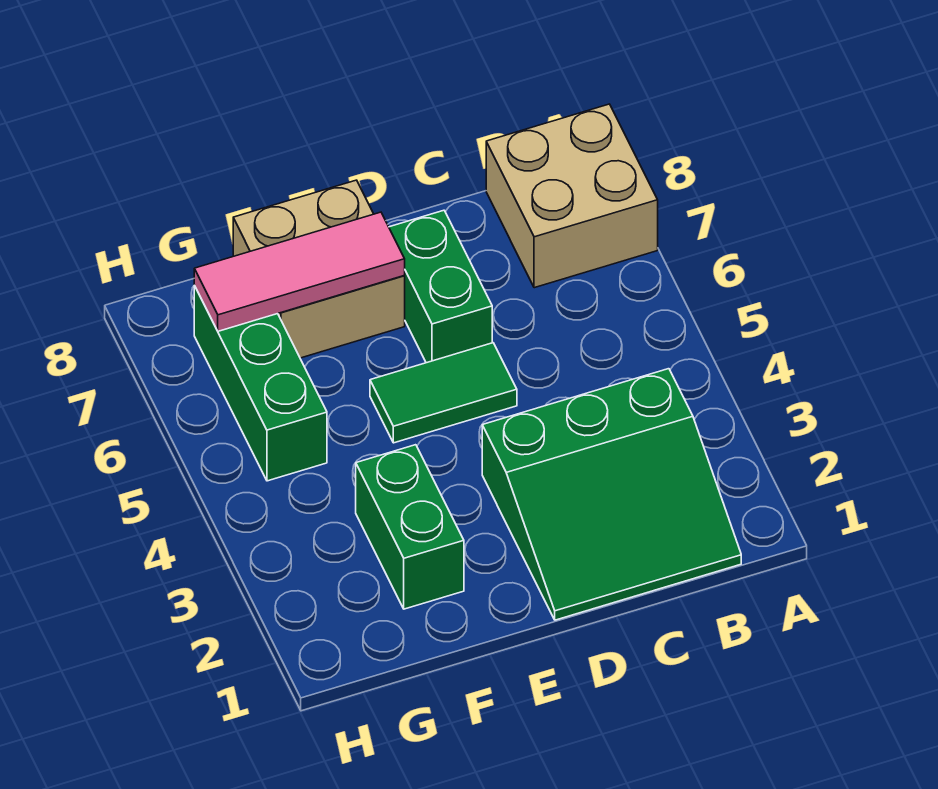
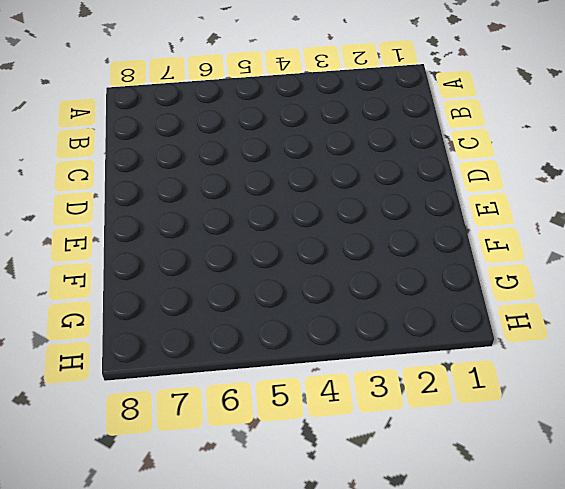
none -> tan brick A7:B8 level 1
none -> green slope B1:D3 level 1 top 3

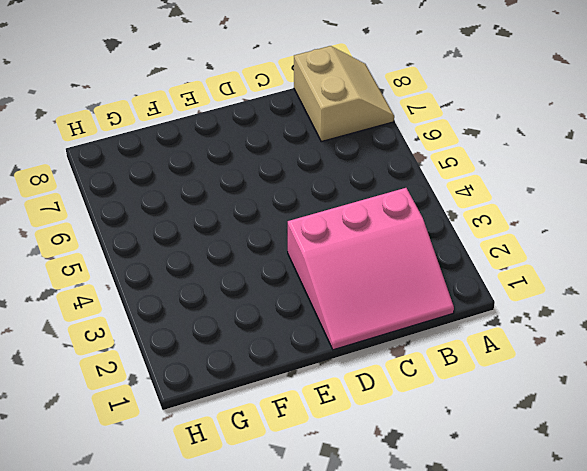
tan slope A7:B8 level 1 top B -> tan brick A7:B8 level 1
pink slope B1:D3 level 1 top 3 -> green slope B1:D3 level 1 top 3
none -> green tile D5:E5 level 1
none -> green brick D6:D7 level 1

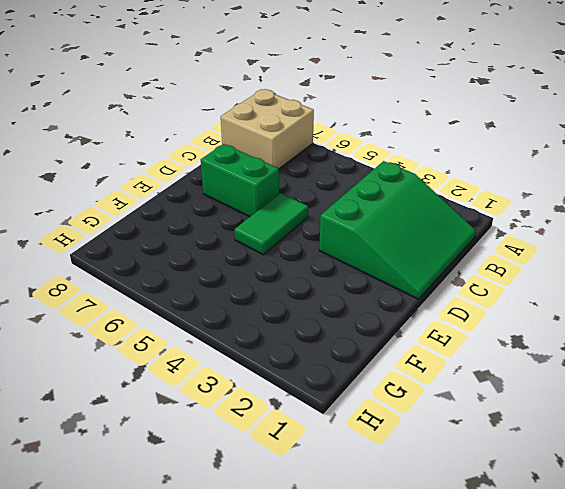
none -> tan brick E7:F8 level 1
none -> green brick F2:F3 level 1

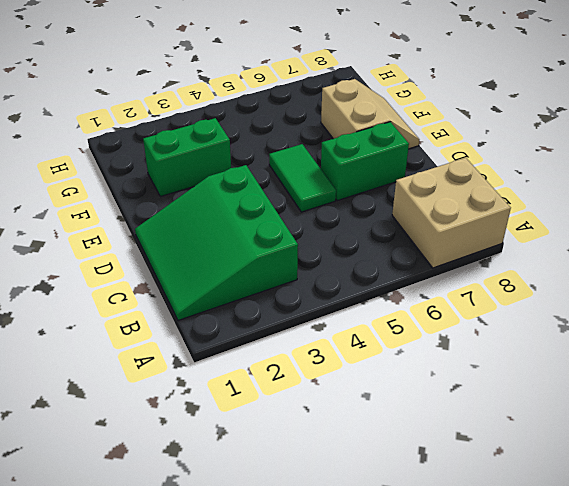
tan slope E7:F8 level 1 top 7 -> tan brick E7:F8 level 1
none -> green brick G5:G7 level 1
none -> pink tile E7:G7 level 2

